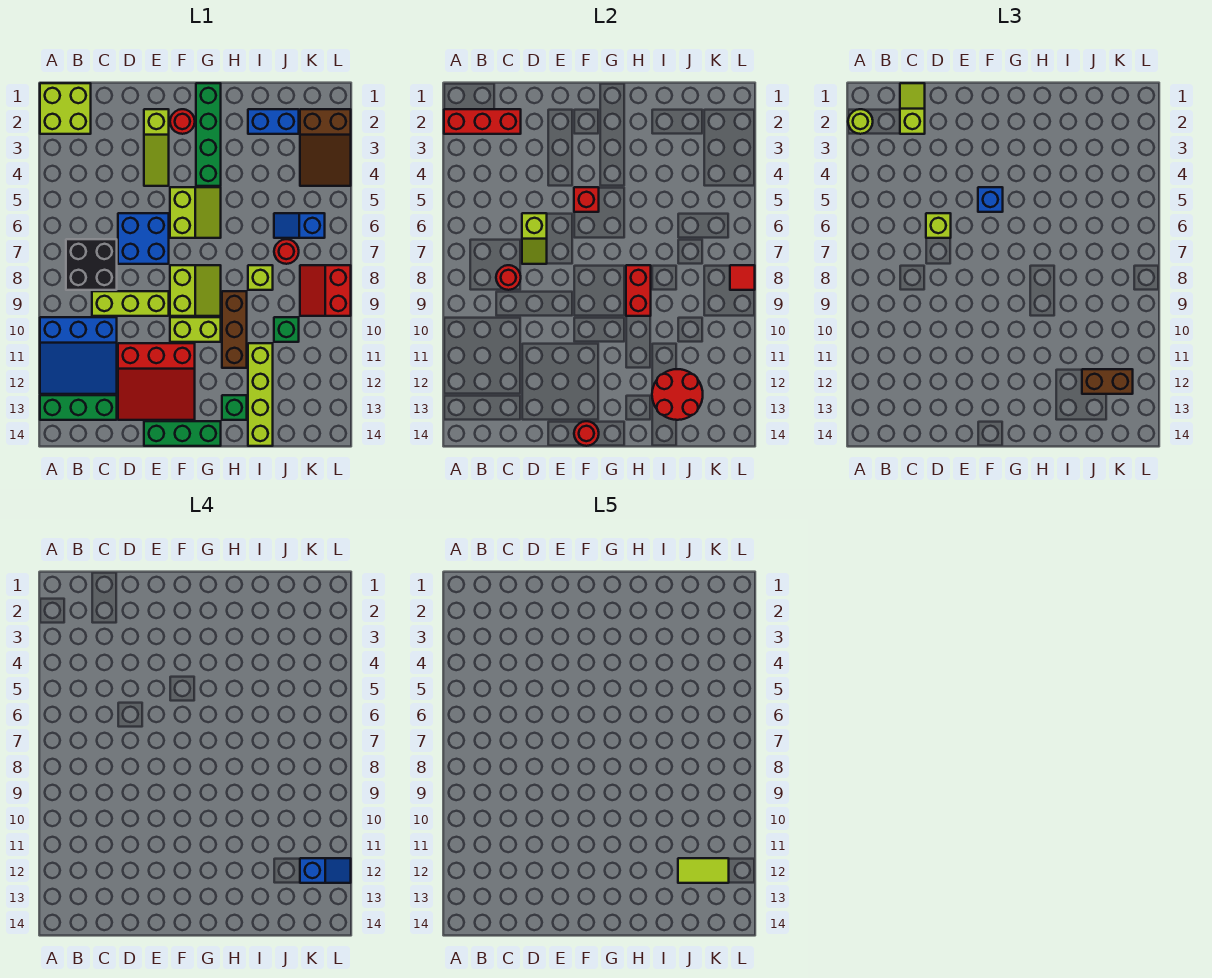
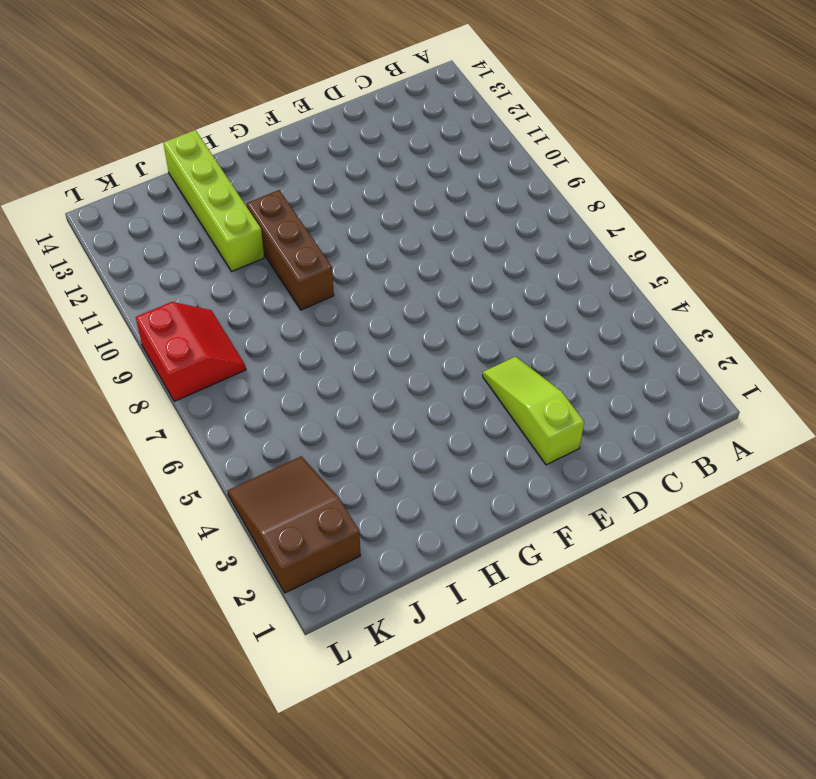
none -> lime brick A1:B2 level 1
none -> blue slope A10:C12 level 1 top 10
none -> green brick A13:C13 level 1
none -> black brick B7:C8 level 1

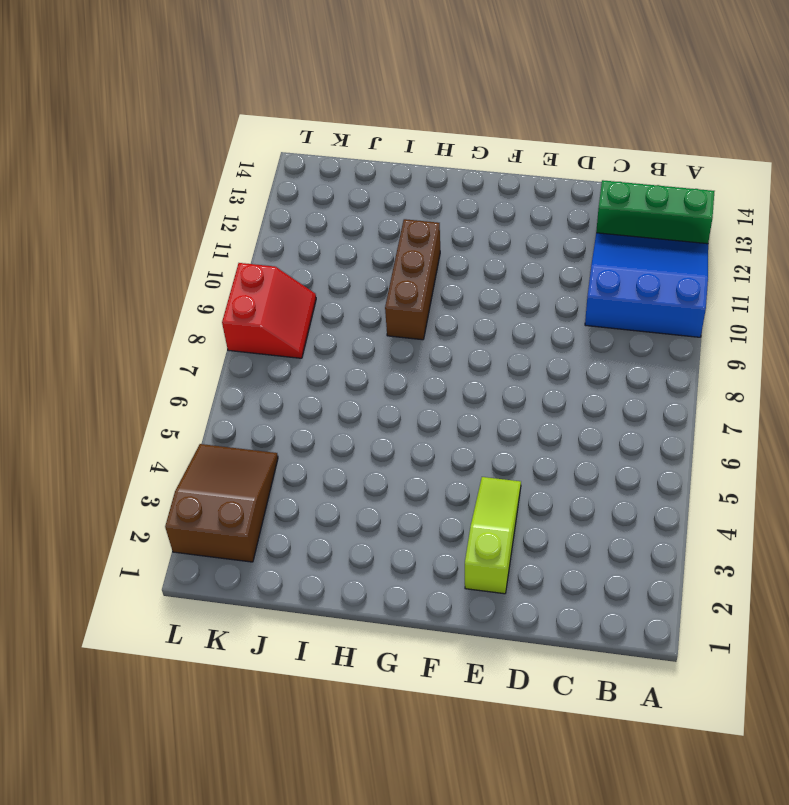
none -> lime brick A1:B2 level 1
none -> black brick B7:C8 level 1
none -> lime brick C9:E9 level 1
none -> blue brick D6:E7 level 1

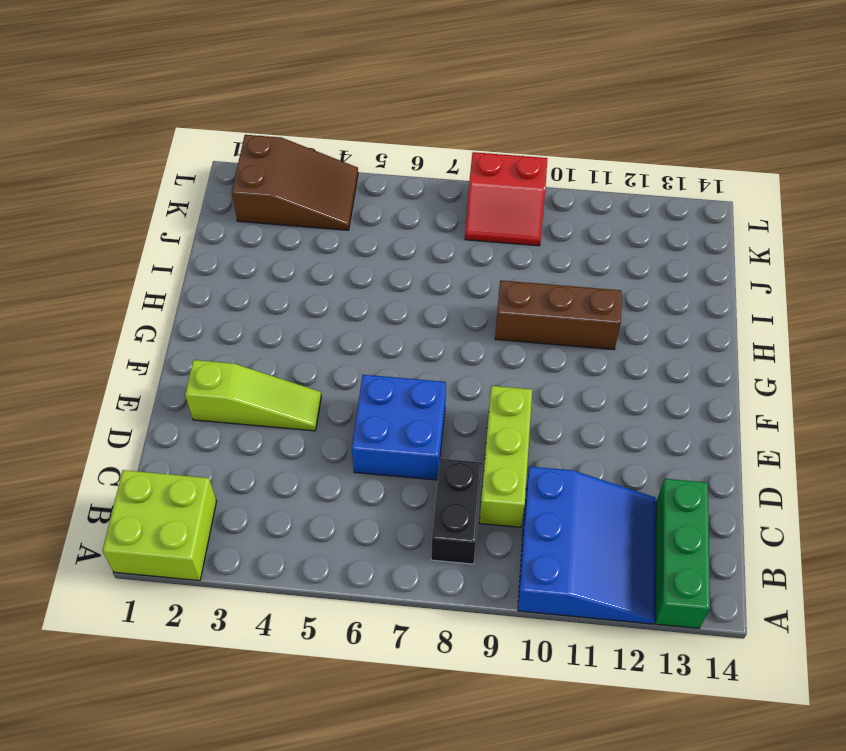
black brick B8:C8 level 1 -> black brick B7:C8 level 1
none -> red slope D11:F13 level 1 top 11
none -> green brick E14:G14 level 1
none -> red round brick F2 level 1
none -> lime slope F5:G6 level 1 top F

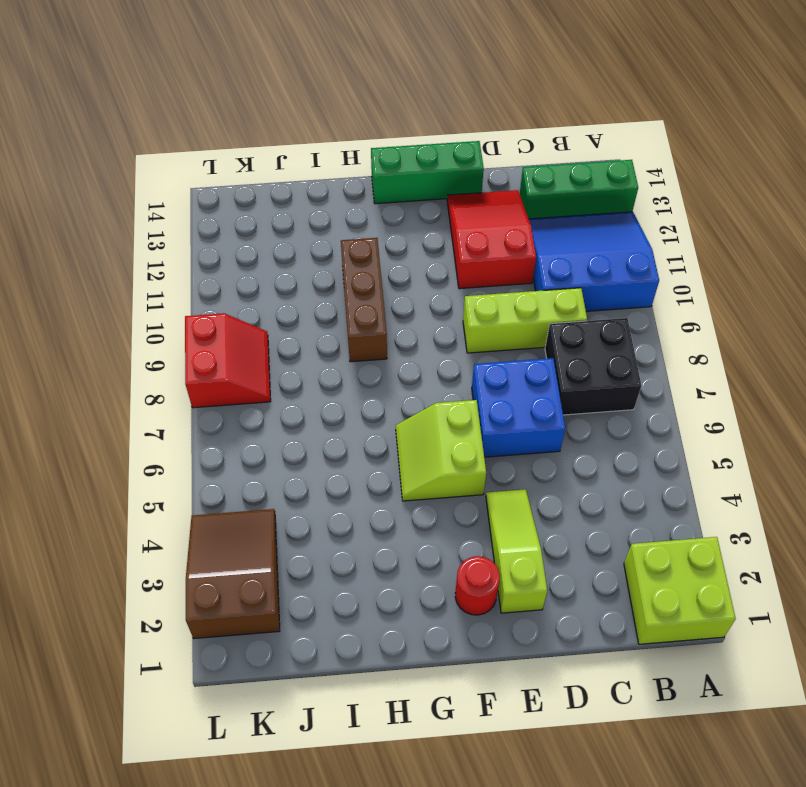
red slope D11:E13 level 1 top 11 -> red slope D11:F13 level 1 top 11
none -> lime slope F8:G9 level 1 top F
none -> lime brick F10:G10 level 1
none -> green brick G1:G4 level 1
none -> green brick H13 level 1

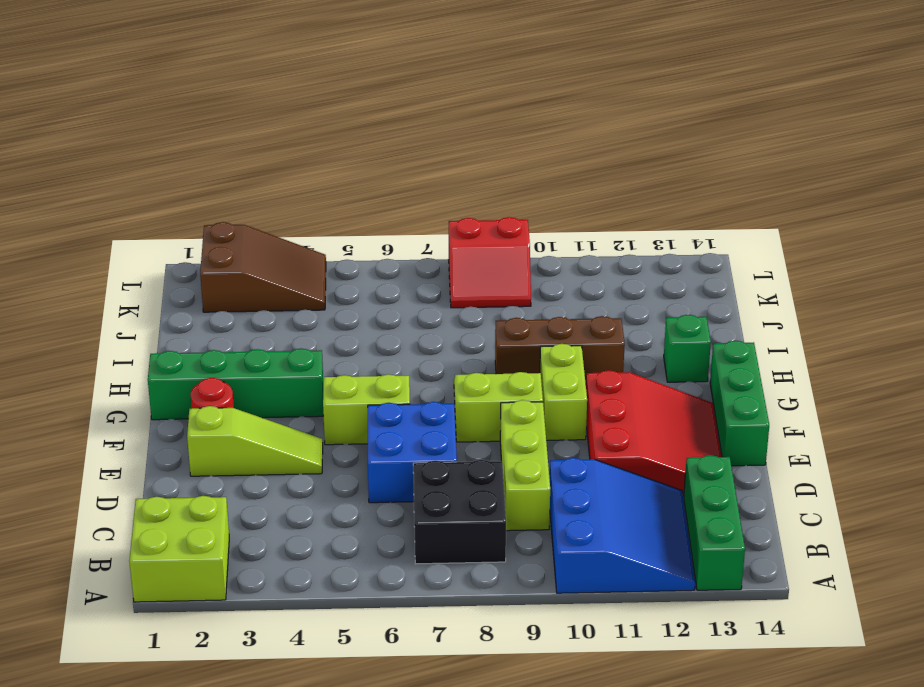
none -> blue brick I2:J2 level 1
none -> lime brick I8 level 1
none -> lime brick I11:I14 level 1
none -> blue slope J6:K6 level 1 top K

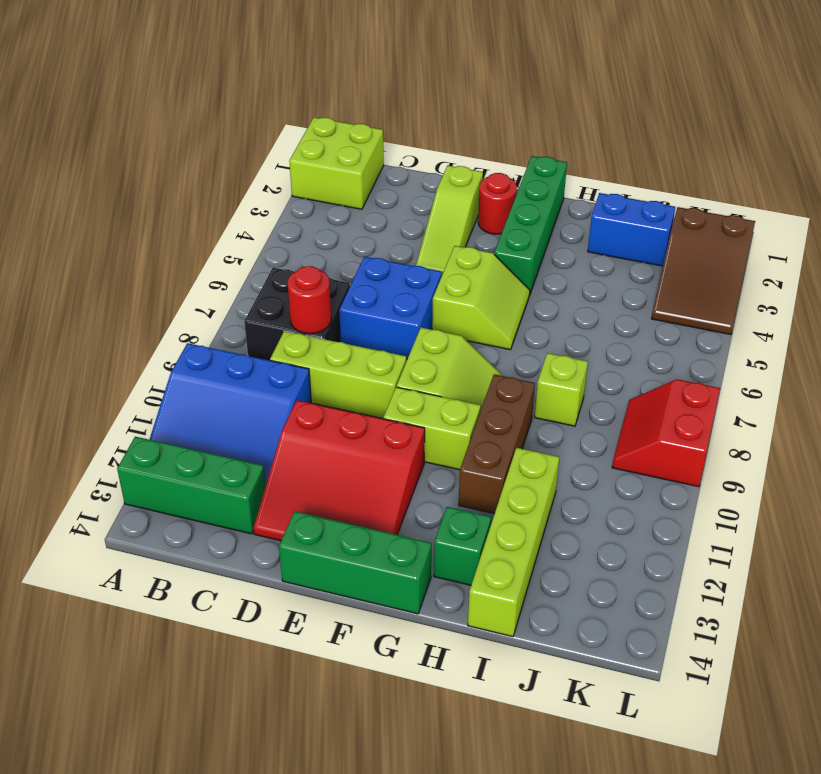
none -> blue slope J6:K6 level 1 top K
none -> red round brick J7 level 1
none -> green brick J10 level 1
none -> red brick A2:C2 level 2

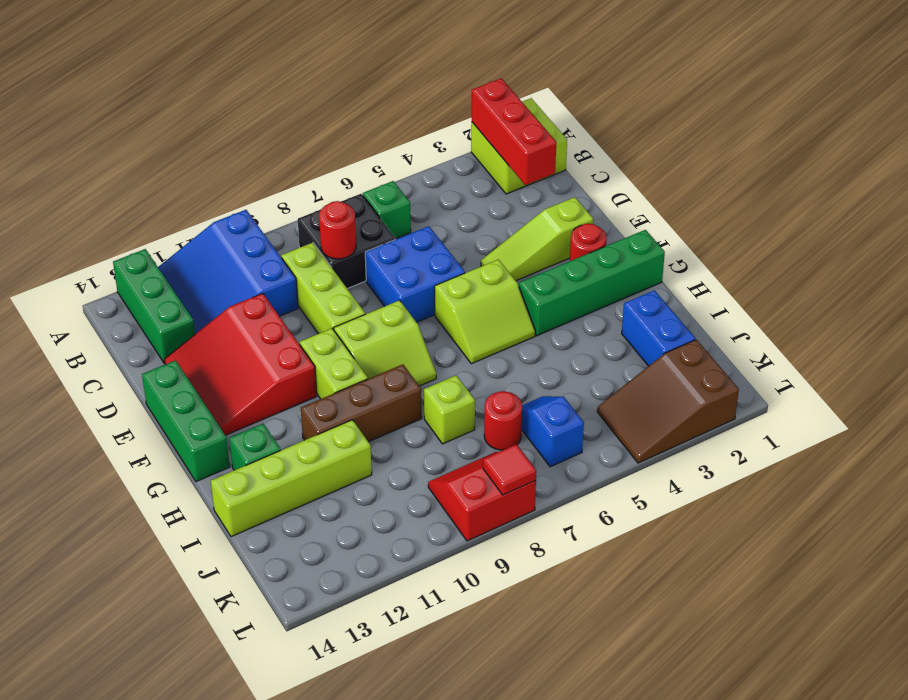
green brick B6 level 1 -> green brick J10 level 1
none -> lime slope D6:D7 level 2 top 6
none -> red brick F5 level 2
none -> red round brick F14 level 2
none -> red brick H8:H9 level 2

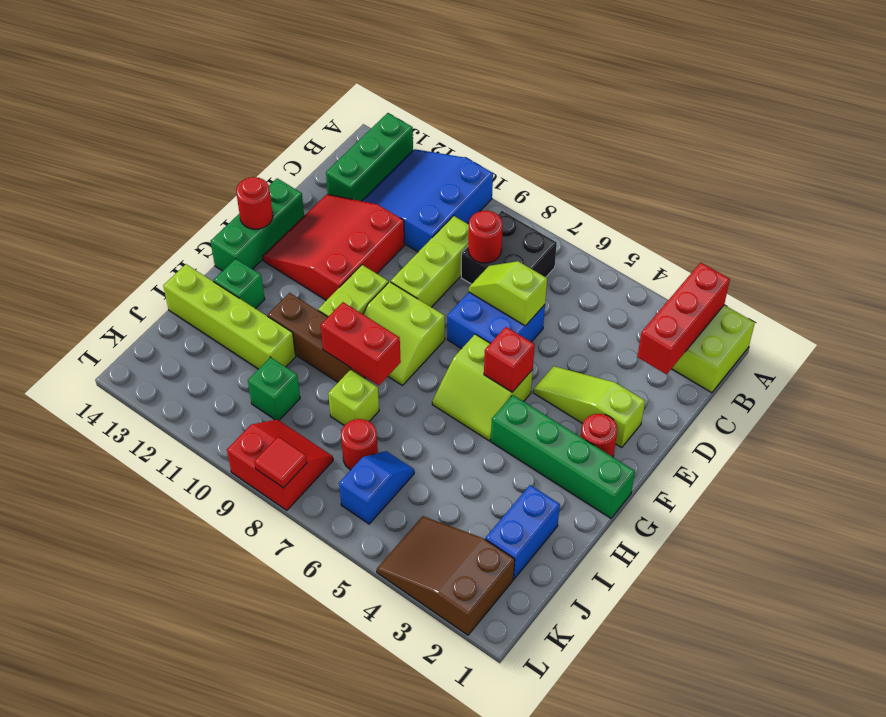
none -> red round brick I12:J13 level 2
none -> lime round brick A2 level 3
none -> lime slope C1:C2 level 3 top 2
none -> lime brick D6 level 3

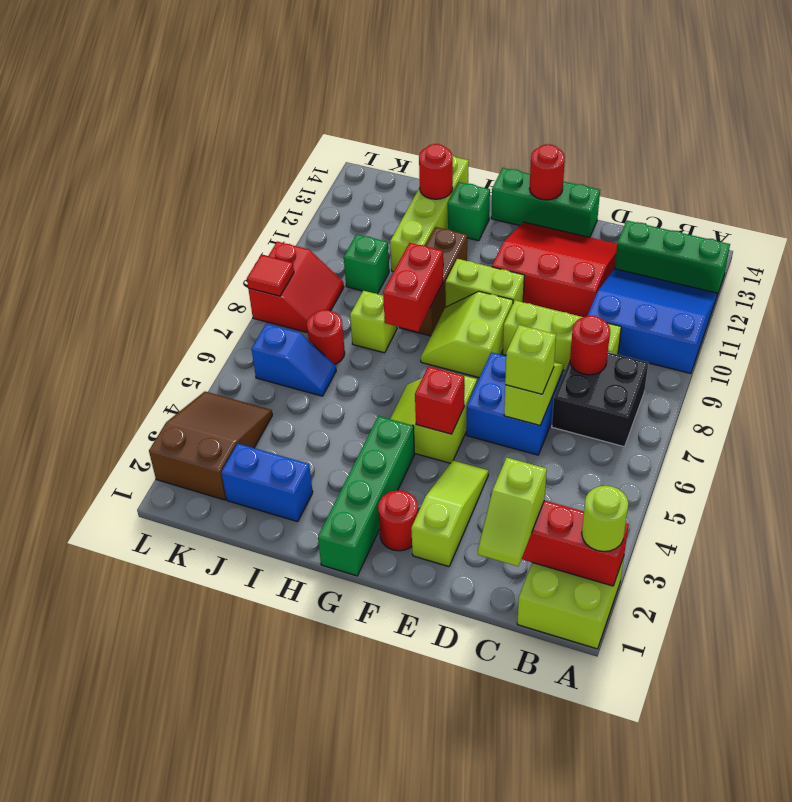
red round brick I13 level 2 -> red round brick I12:J13 level 2
none -> blue brick F5 level 3
none -> brown brick J12:K12 level 3
none -> blue slope K12:L12 level 4 top K
none -> lime tile J12:K12 level 5

